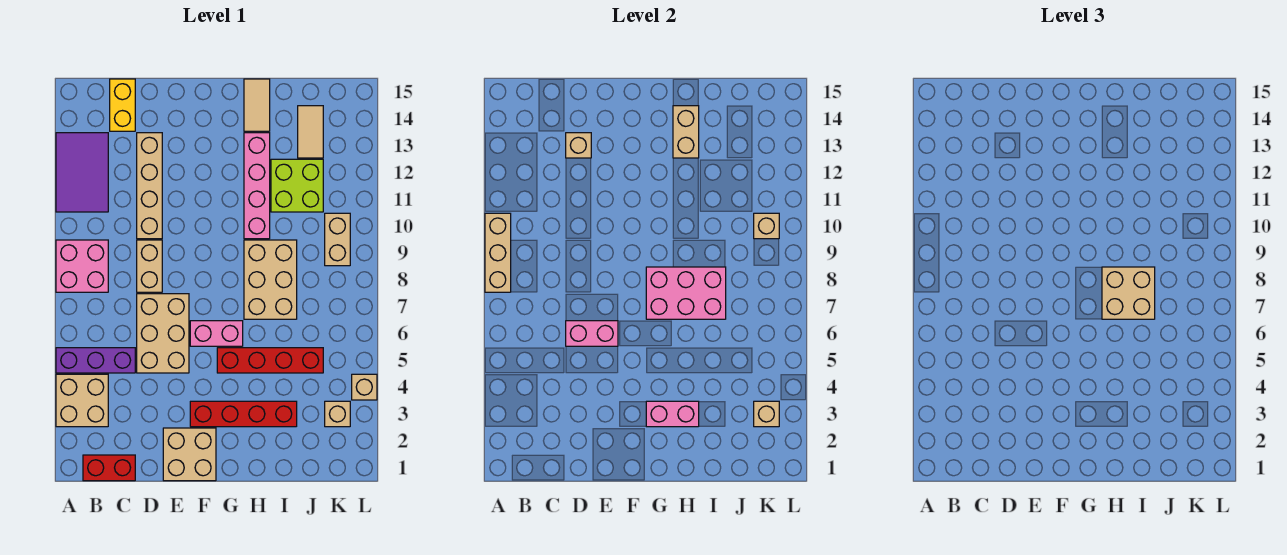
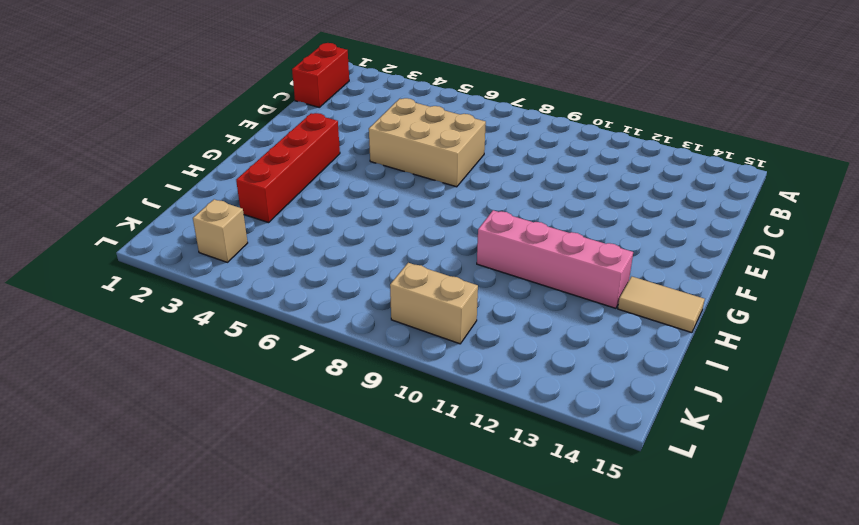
none -> tan brick A3:B4 level 1
none -> purple brick A5:C5 level 1
none -> pink brick A8:B9 level 1
none -> purple tile A11:B13 level 1

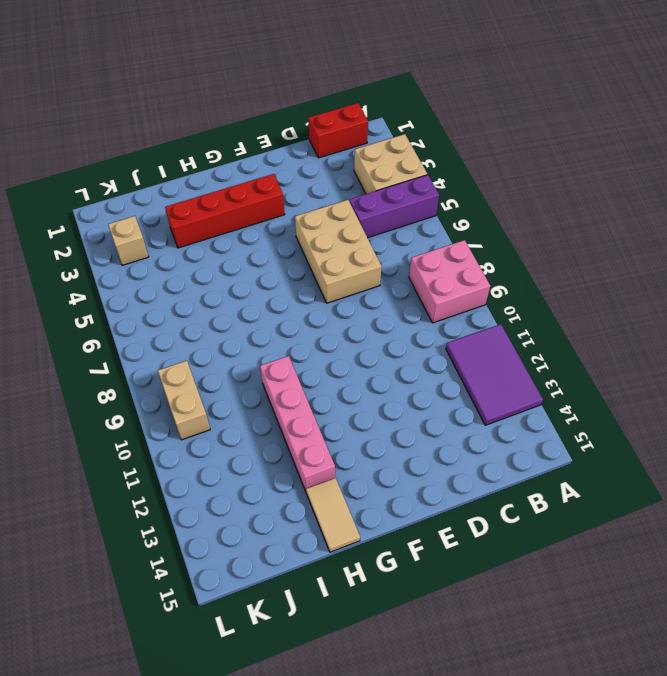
none -> yellow brick C14:C15 level 1
none -> tan brick D8:D9 level 1
none -> tan brick D10:D13 level 1
none -> tan brick E1:F2 level 1

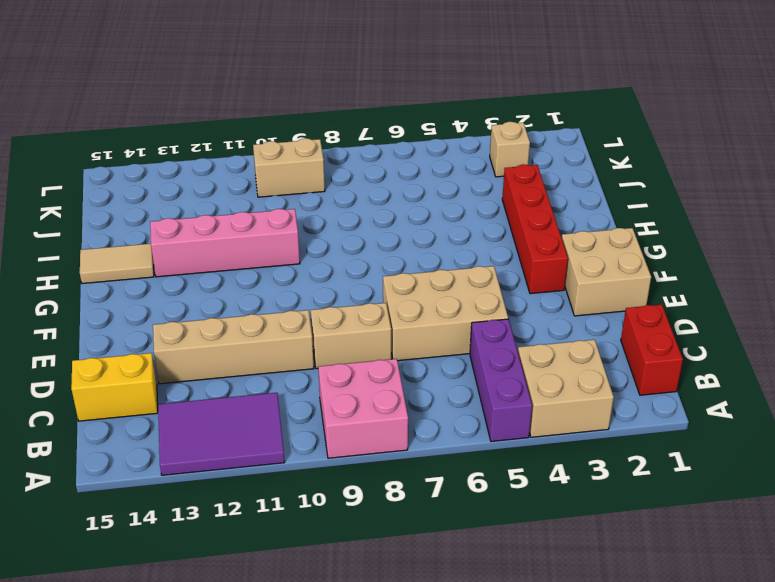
none -> pink brick F6:G6 level 1
none -> red brick G5:J5 level 1
none -> tan brick H7:I9 level 1
none -> lime brick I11:J12 level 1

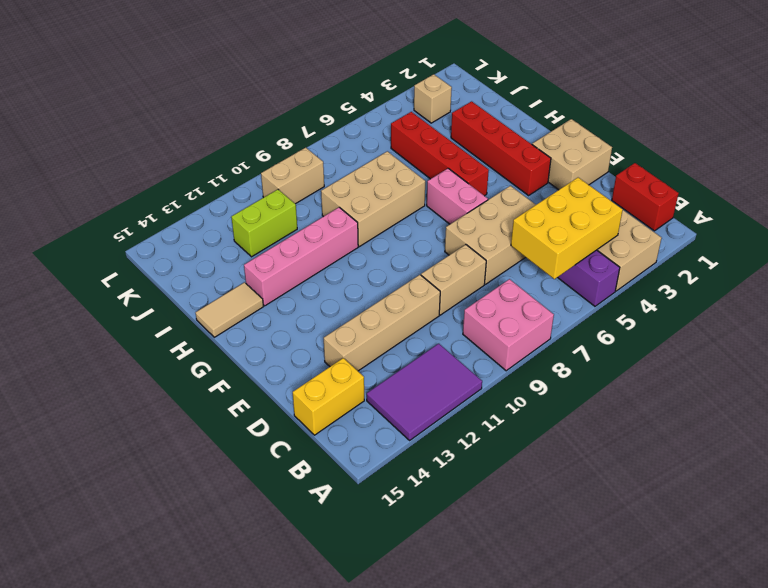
yellow brick B4:C6 level 2 -> none
lime brick J11:J12 level 1 -> lime brick I11:J12 level 1
none -> tan tile J13:J14 level 1
none -> tan brick L4 level 1
none -> tan brick A8:A10 level 2
none -> pink brick D6:E6 level 2

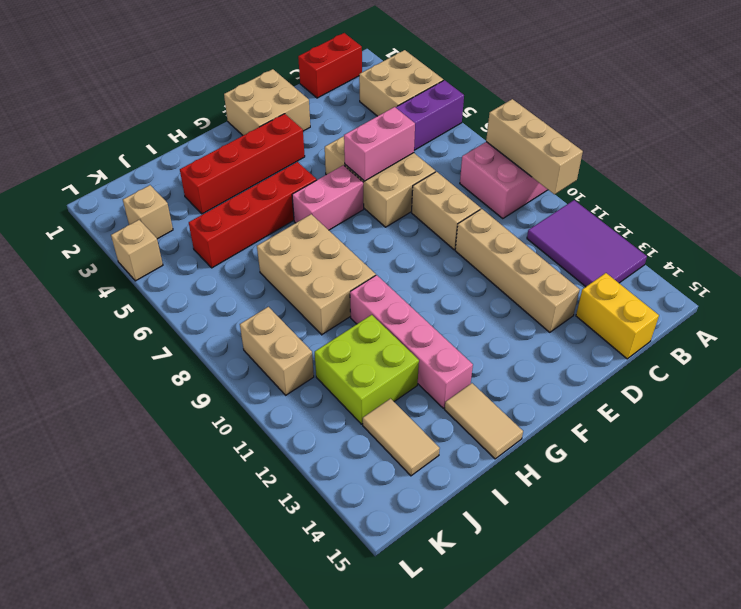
none -> tan brick D13 level 2
none -> pink brick G3:H3 level 2
none -> pink brick G7:I8 level 2
none -> tan brick H13:H14 level 2

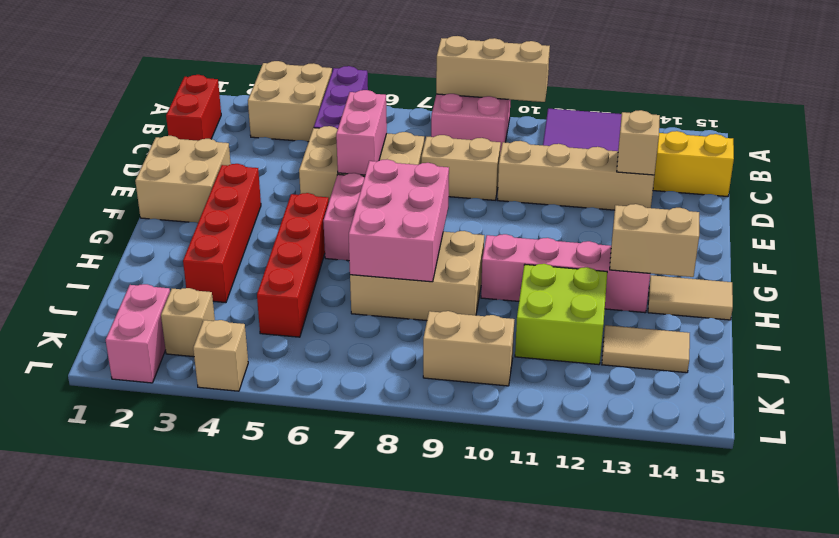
pink brick K2:L2 level 1 -> pink brick G3:H3 level 2
none -> tan brick K3 level 2
none -> tan brick K10 level 2
none -> tan brick H7:I8 level 3

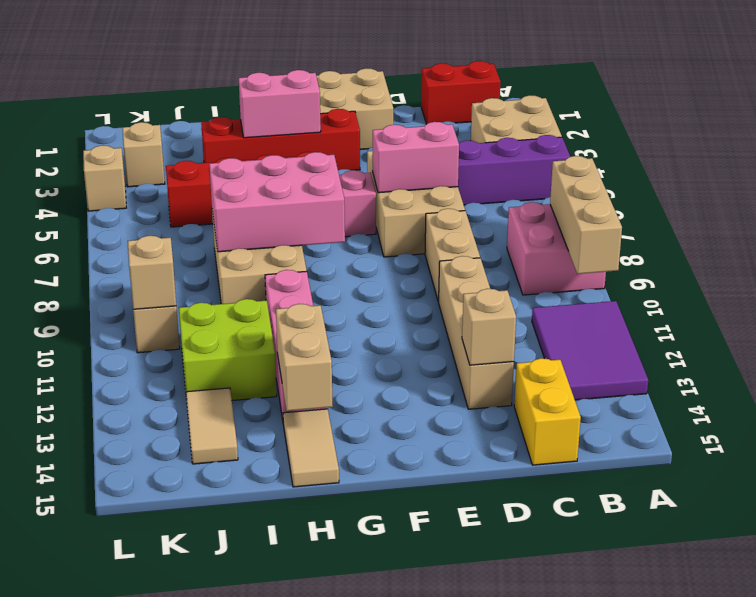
none -> tan brick K3 level 2
none -> tan brick H7:I8 level 3

